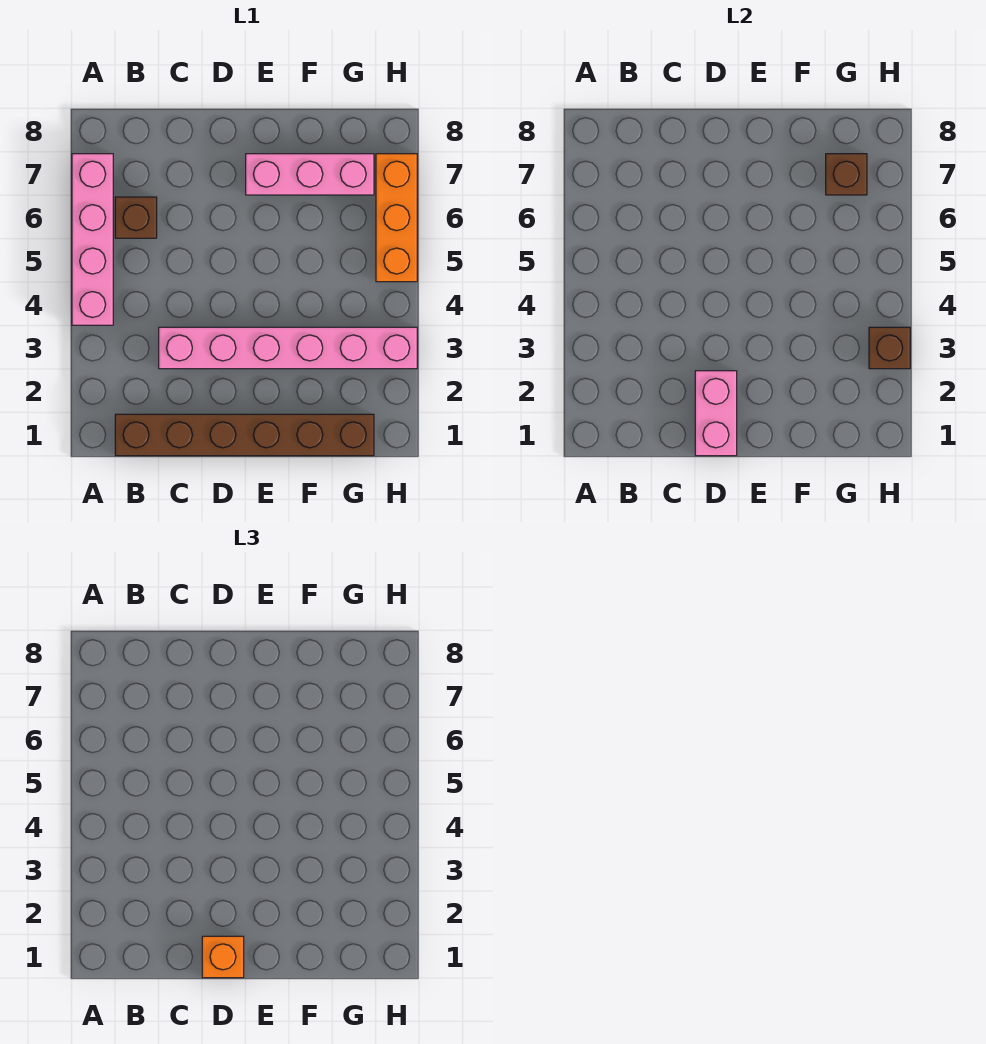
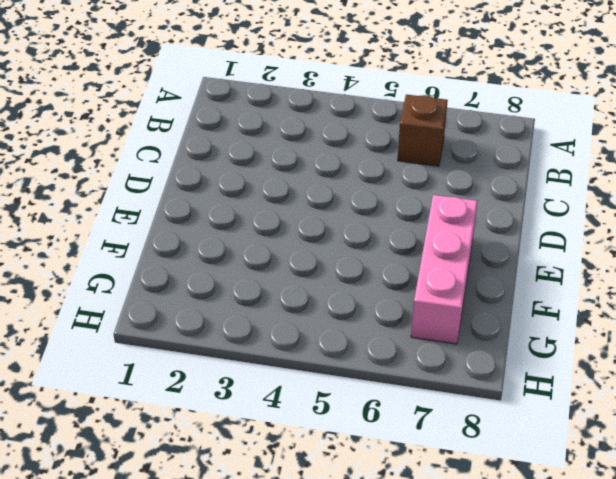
none -> pink brick A4:A7 level 1
none -> brown brick B1:G1 level 1

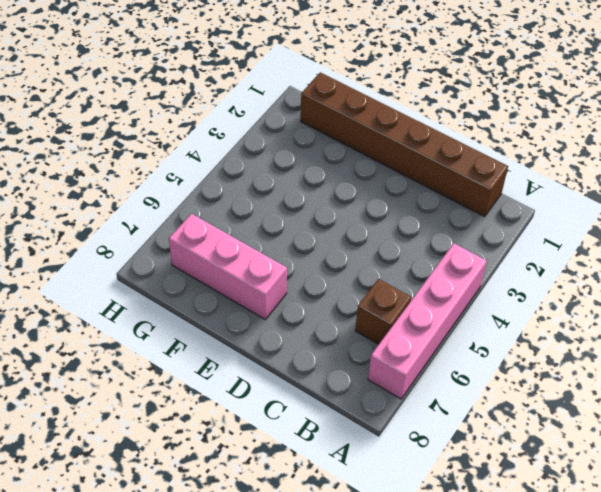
none -> pink brick C3:H3 level 1
none -> orange brick H5:H7 level 1

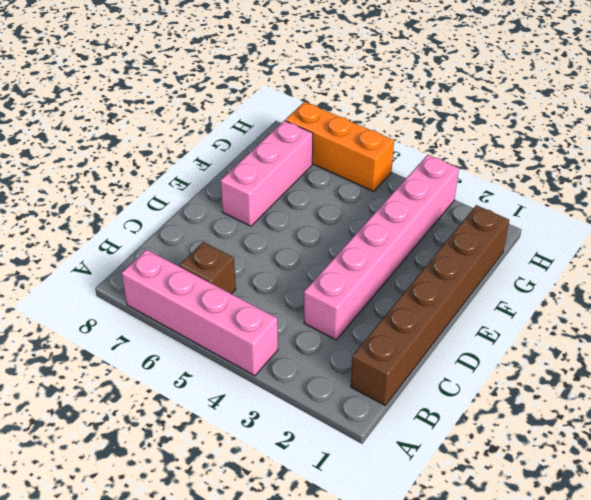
none -> pink brick D1:D2 level 2
none -> brown brick G7 level 2

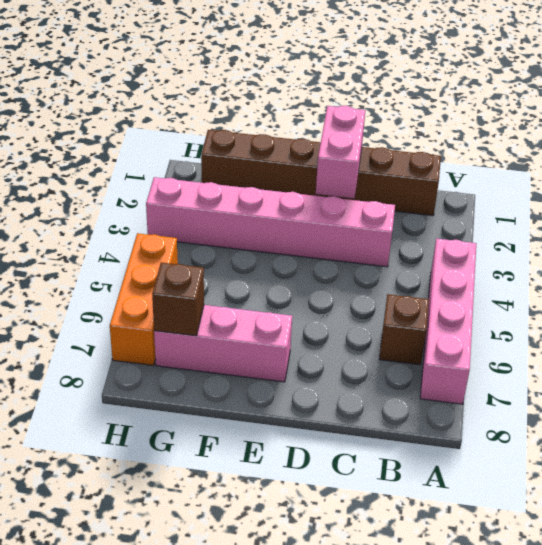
none -> brown brick H3 level 2
none -> orange brick D1 level 3

